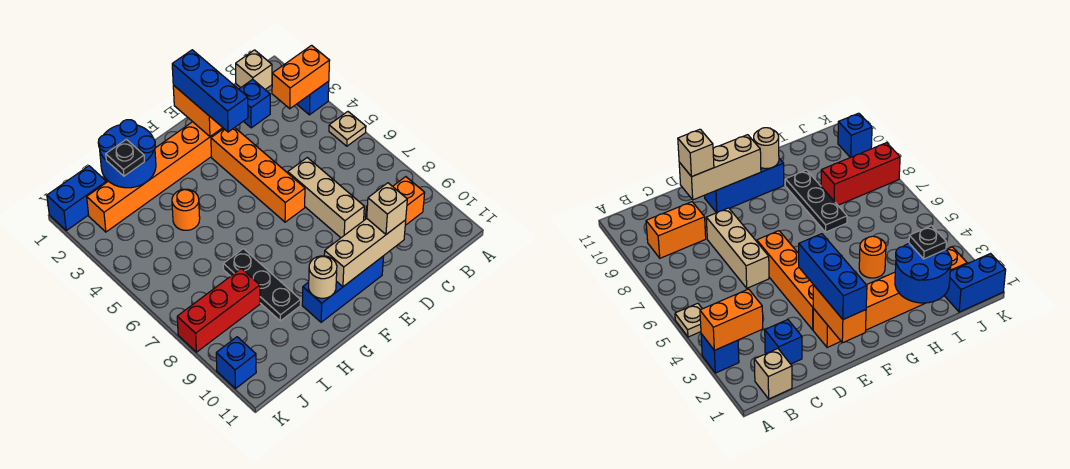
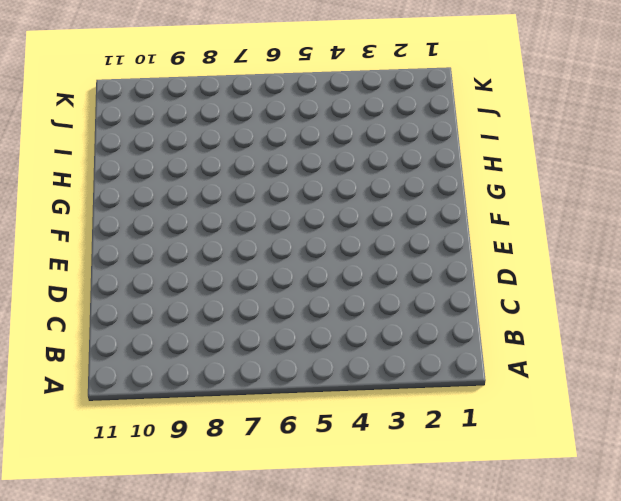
none -> blue brick A3 level 1
none -> tan plate A5 level 1
none -> tan brick B1 level 1

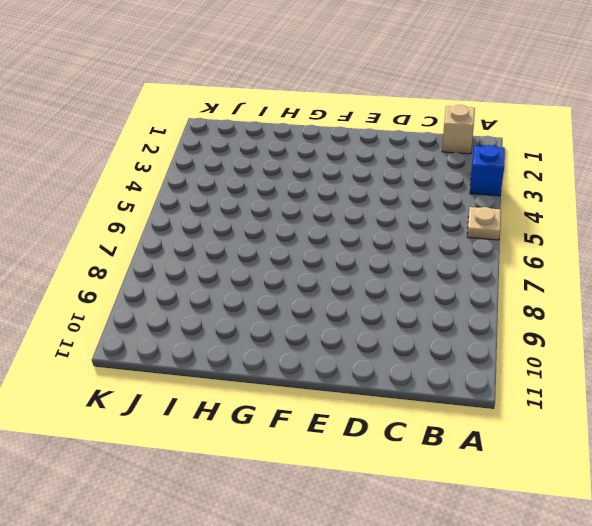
none -> orange brick B9:C9 level 1
none -> blue brick C2 level 1
none -> tan brick D6:D8 level 1

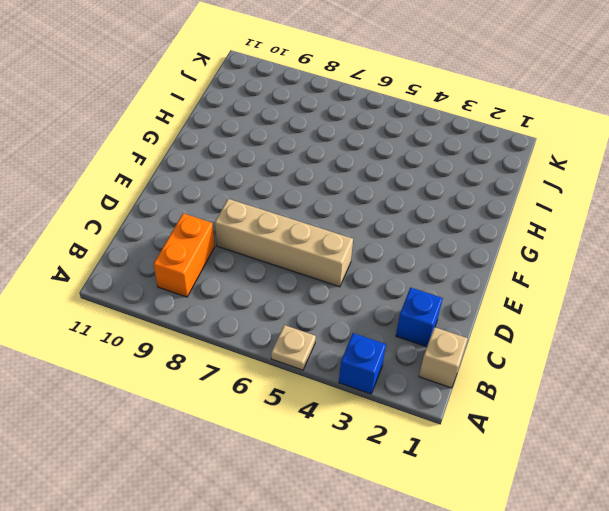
tan brick D5:D8 level 1 -> tan brick D6:D8 level 1
none -> orange brick E2:J2 level 1
none -> orange brick E3:E6 level 1
none -> blue brick E10:G10 level 1

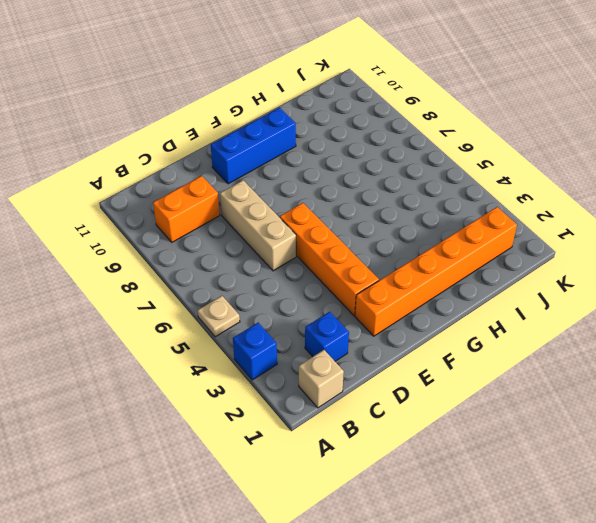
none -> orange round brick H4 level 1
none -> black plate H7:H9 level 1
none -> red brick I8:K8 level 1

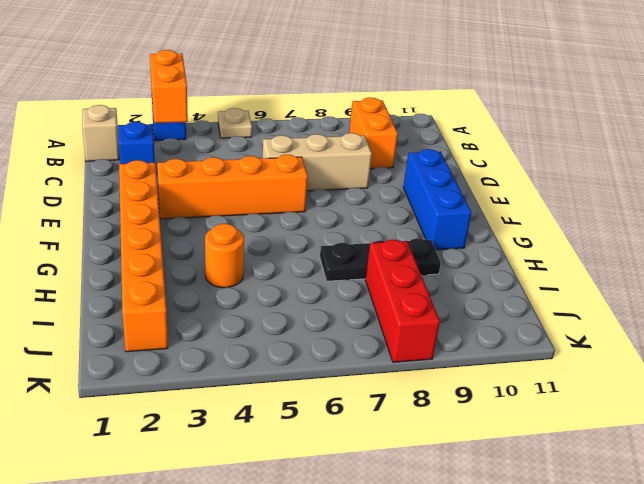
none -> blue brick J1:K1 level 1
none -> blue brick K10 level 1
none -> tan brick D10:F10 level 2

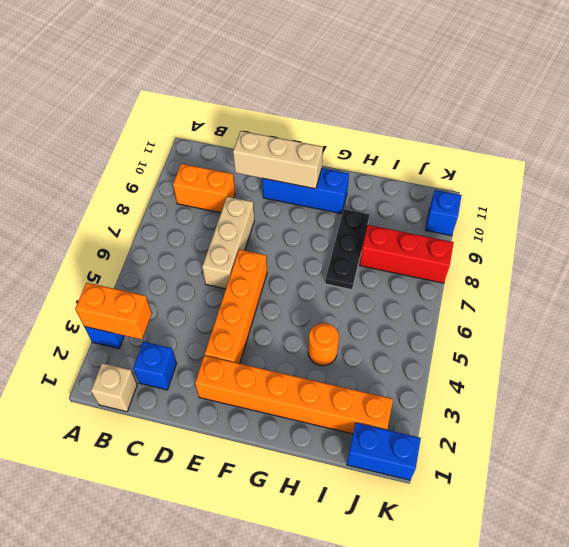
none -> tan plate A5 level 1
none -> orange brick E1:E2 level 2
none -> tan round brick G10 level 2

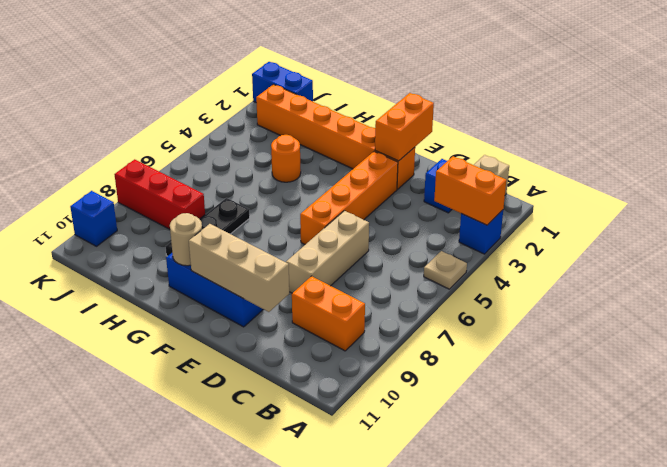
none -> blue round brick H1:I2 level 2
none -> tan brick D10 level 3
none -> blue brick E1:E3 level 3

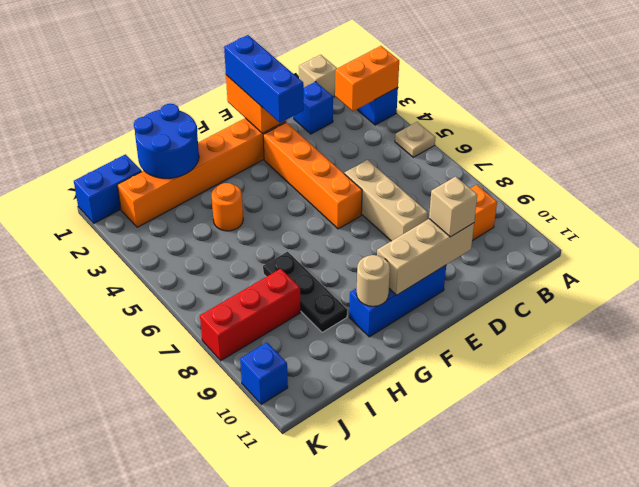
none -> black plate I2 level 3

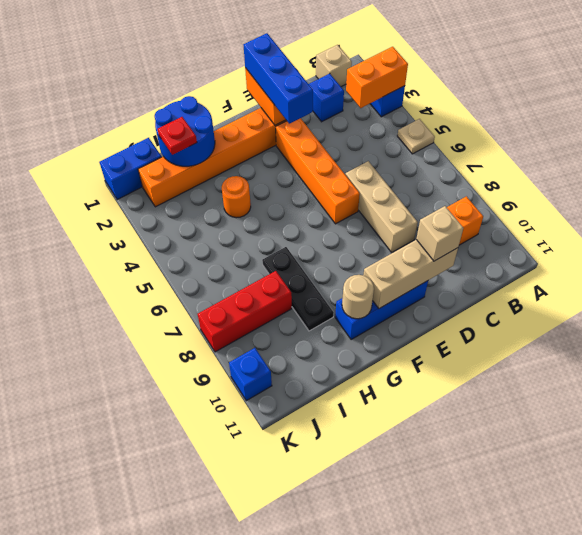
red plate I2 level 3 -> black plate I2 level 3

